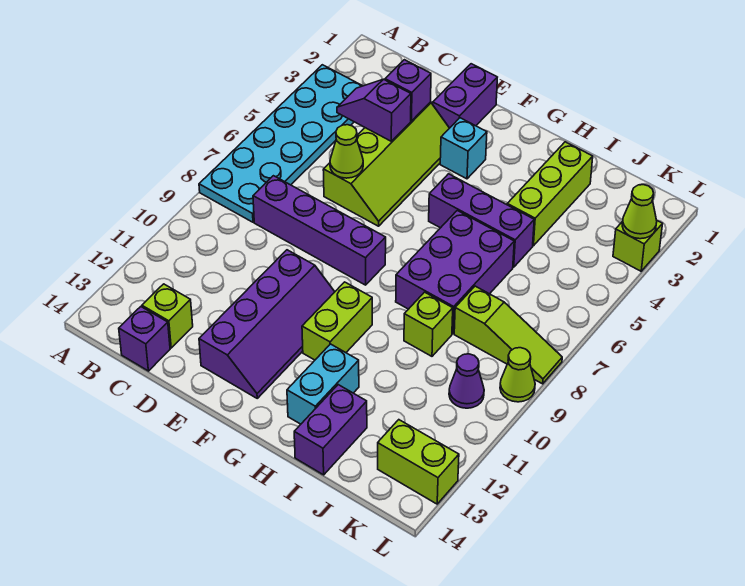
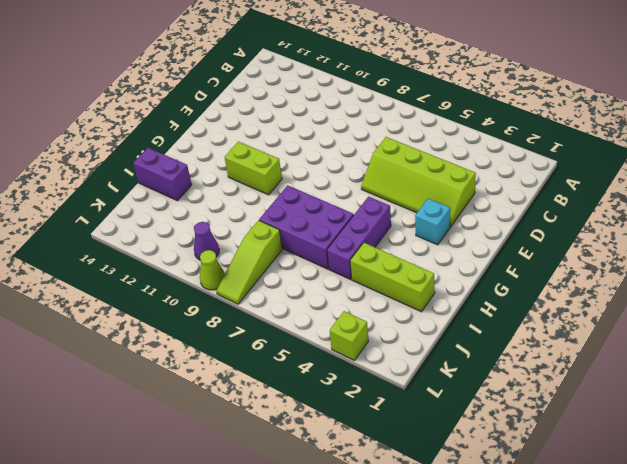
none -> cyan plate A3:B8 level 1
none -> purple brick C8:F8 level 1
none -> lime brick C13 level 1

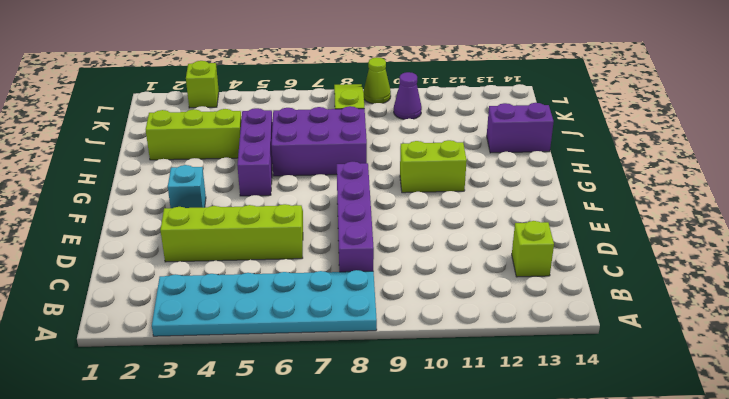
none -> purple brick C14 level 1
none -> purple brick E1:E2 level 1
none -> purple slope E10:F13 level 1 top E

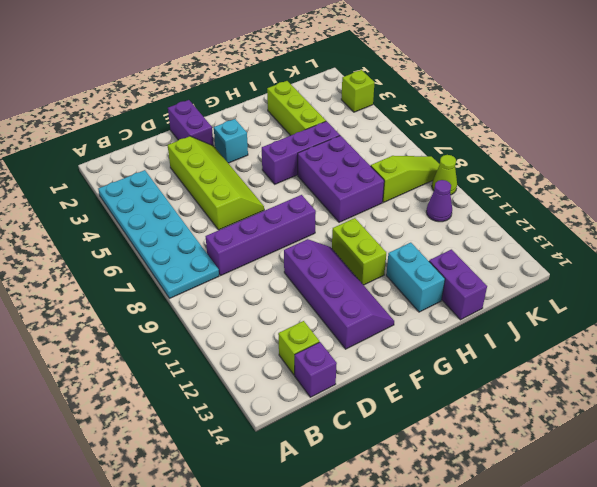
none -> lime brick I9 level 1
none -> lime brick K13:L13 level 1
none -> purple slope C4:D4 level 2 top D

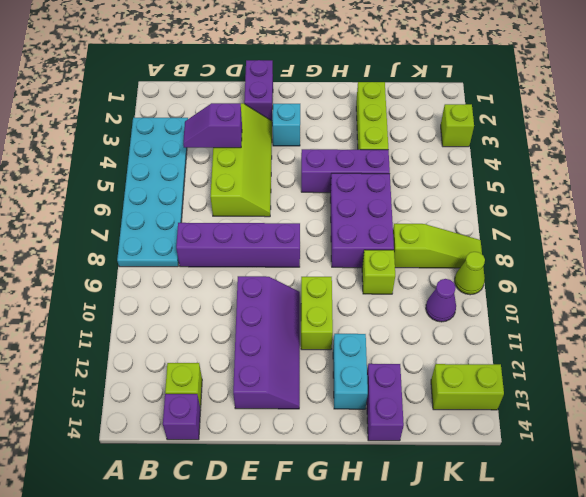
none -> purple brick D3 level 2
none -> lime cone D6 level 2
none -> lime cone L3 level 2

